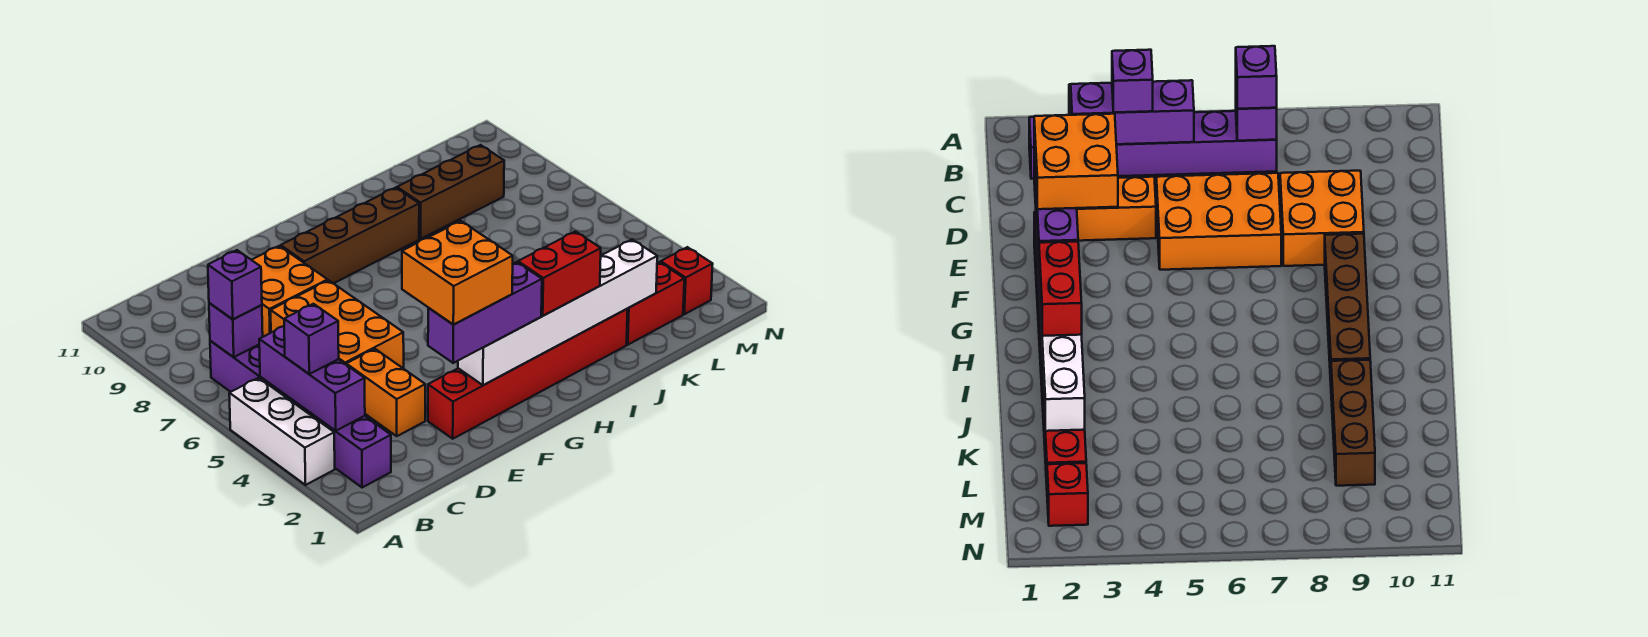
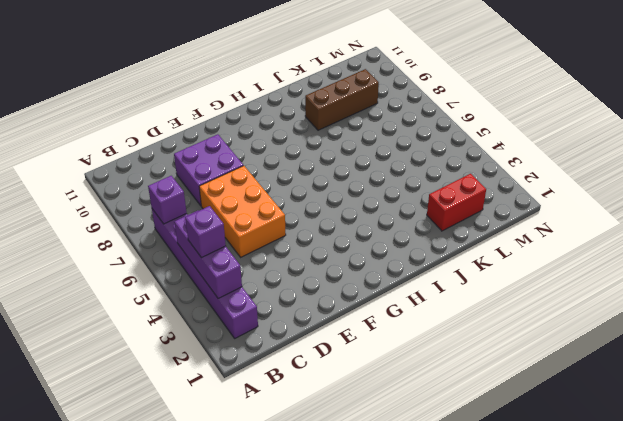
purple brick D8:E9 level 1 -> orange brick D8:E9 level 1
none -> white brick A3:A5 level 1
none -> orange brick D3:D4 level 1
none -> red brick E2:J2 level 1

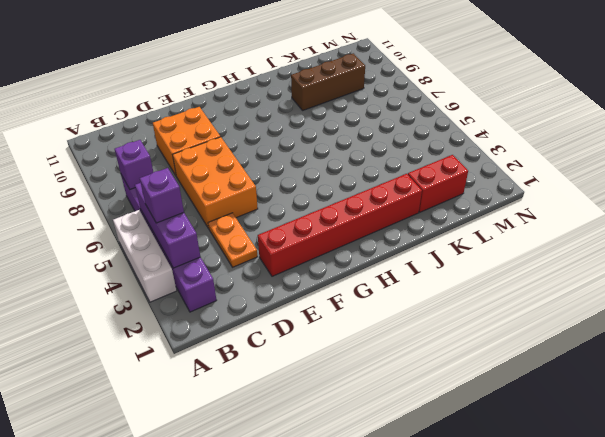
orange plate D3:D4 level 1 -> orange brick D3:D4 level 1
none -> brown brick F9:I9 level 1
none -> red brick M2 level 1
none -> white brick F2:K2 level 2

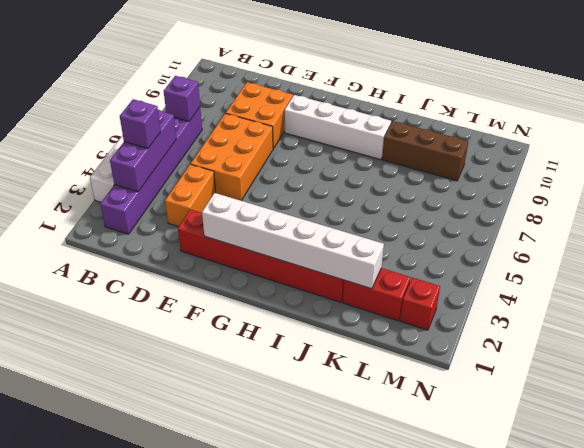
white brick F9:I9 level 1 -> brown brick F9:I9 level 1
none -> purple brick B7 level 3
none -> purple brick E2:G2 level 3
none -> red brick H2:I2 level 3

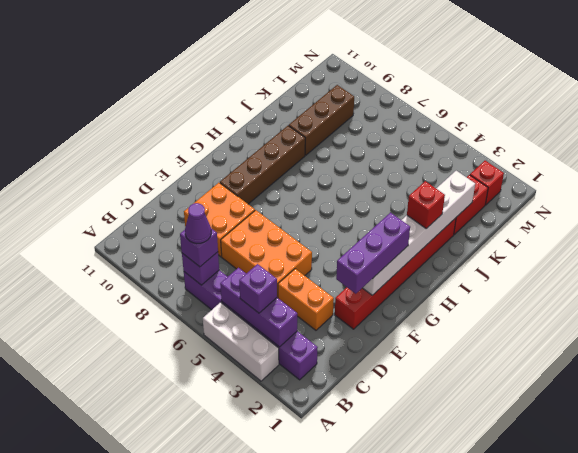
purple cone B7 level 4 -> none
red brick I2 level 3 -> red brick H2:I2 level 3
none -> orange brick E2:F3 level 4

